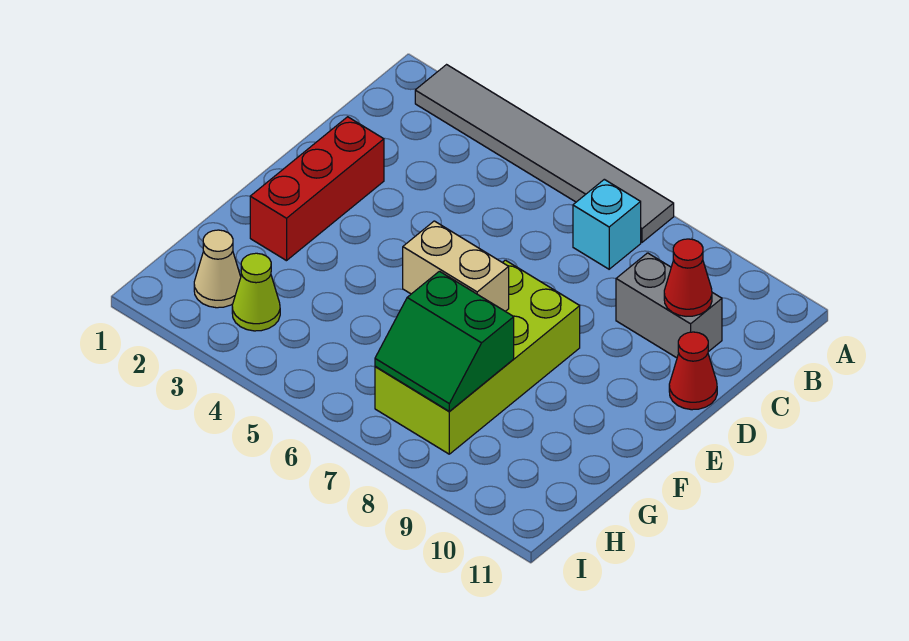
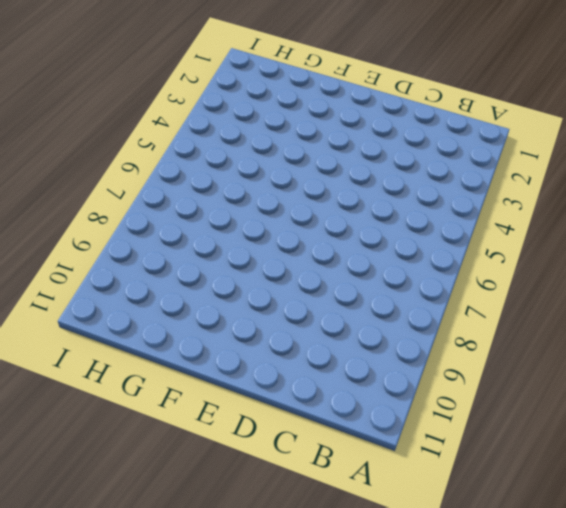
none -> grey tile A2:A7 level 1
none -> cyan brick B7 level 1

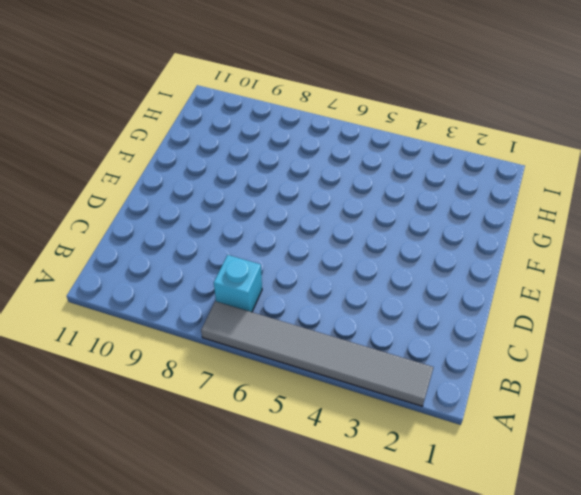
none -> grey brick C9:C10 level 1
none -> red brick D2:F2 level 1

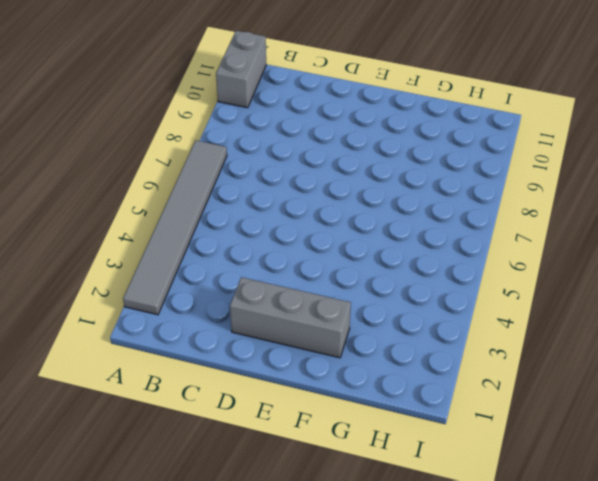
grey brick A10:A11 level 1 -> grey brick C9:C10 level 1
grey brick D2:F2 level 1 -> red brick D2:F2 level 1
none -> cyan brick B7 level 1
none -> red cone D11 level 1

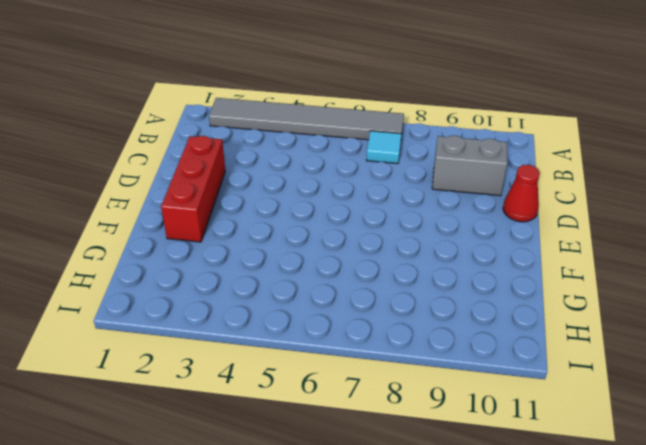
cyan tile B7 level 1 -> cyan brick B7 level 1
none -> lime brick E7:H8 level 1
none -> tan cone H2 level 1

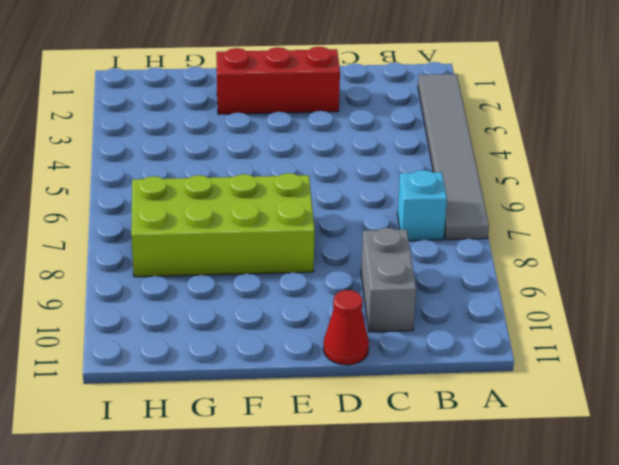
none -> tan cone H2 level 1
none -> lime cone H3 level 1

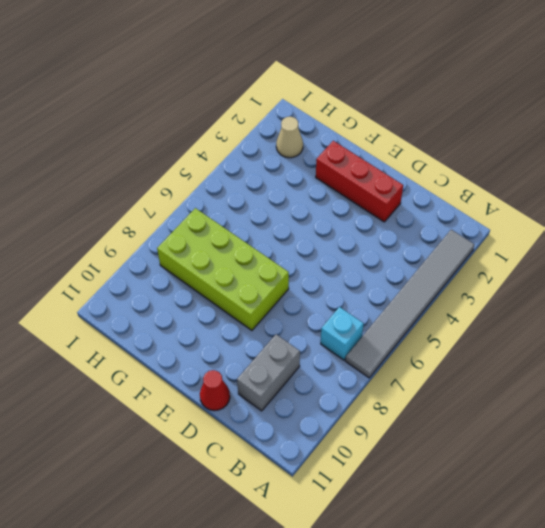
none -> lime cone H3 level 1
none -> red cone C10 level 2

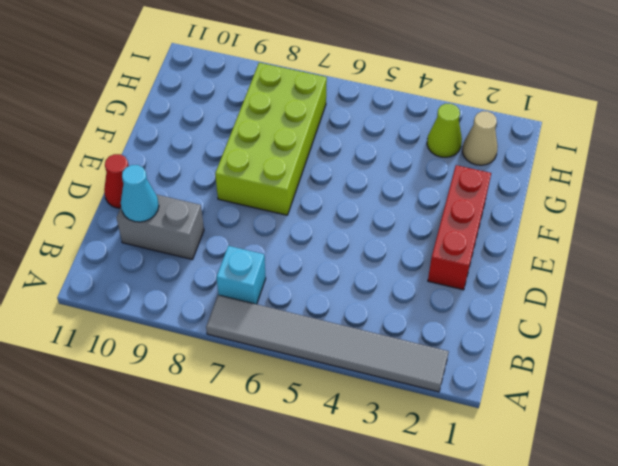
cyan cone C10 level 2 -> red cone C10 level 2
none -> tan brick F6:F7 level 2
none -> green slope G7:H8 level 2 top G

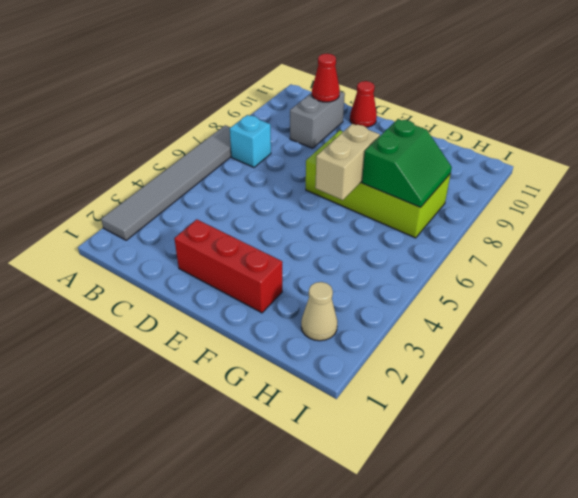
none -> lime cone H3 level 1

